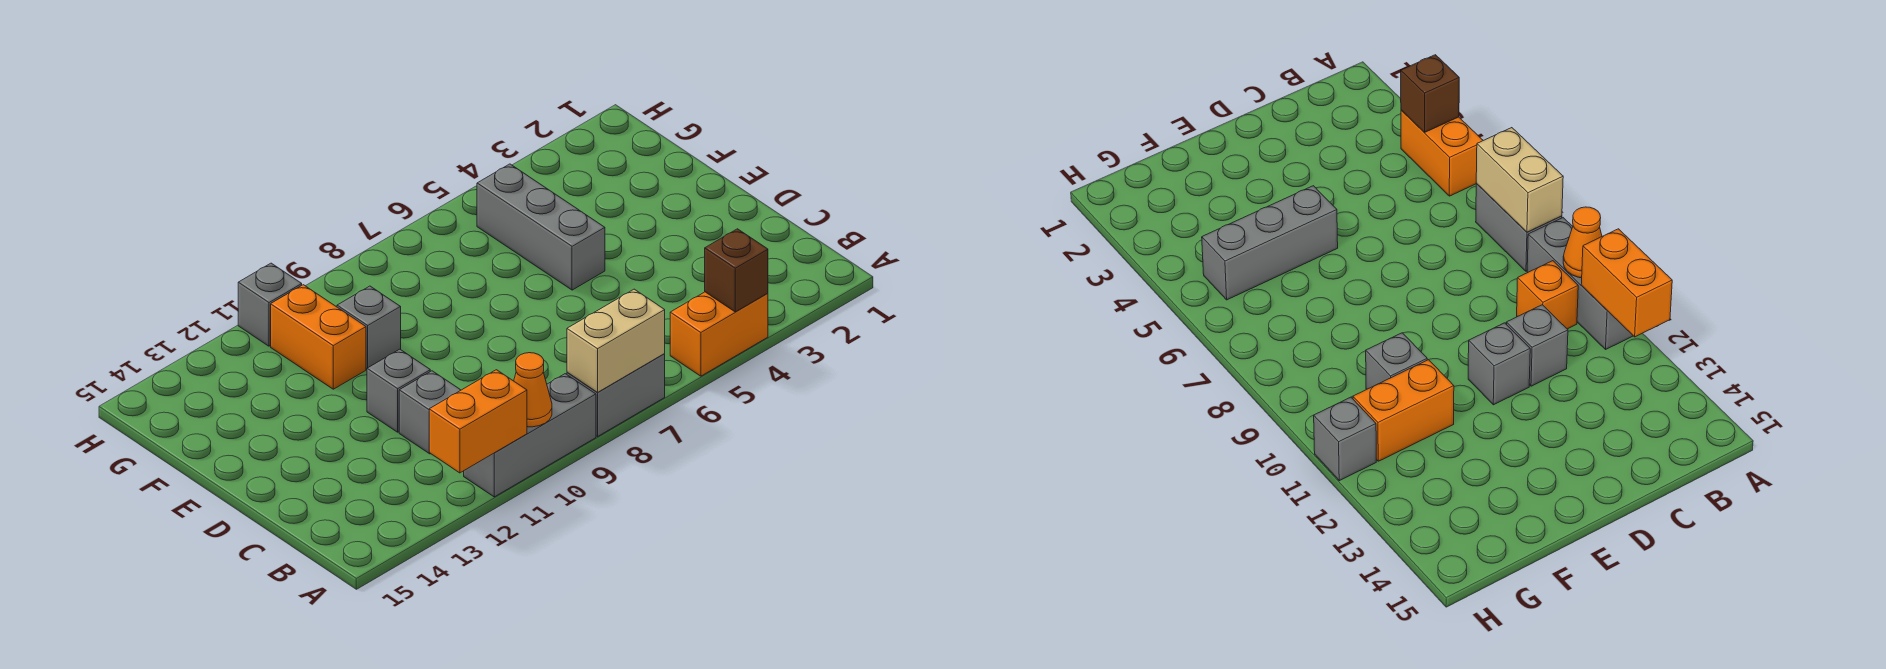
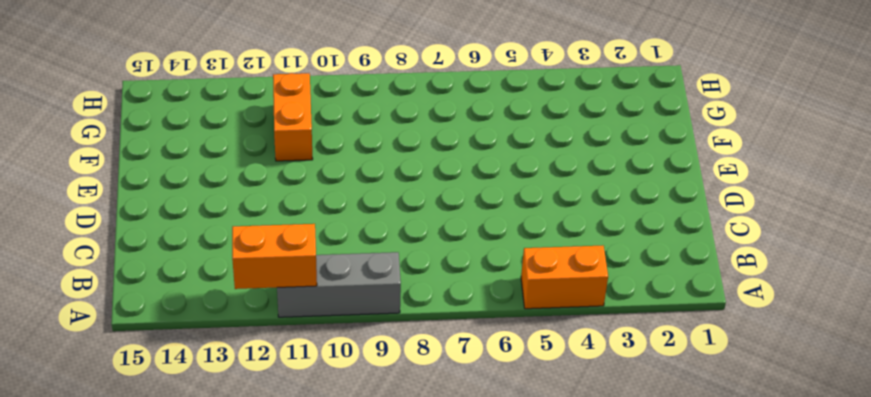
none -> grey brick A7:A8 level 1
none -> orange brick B10 level 1
none -> grey brick C11 level 1

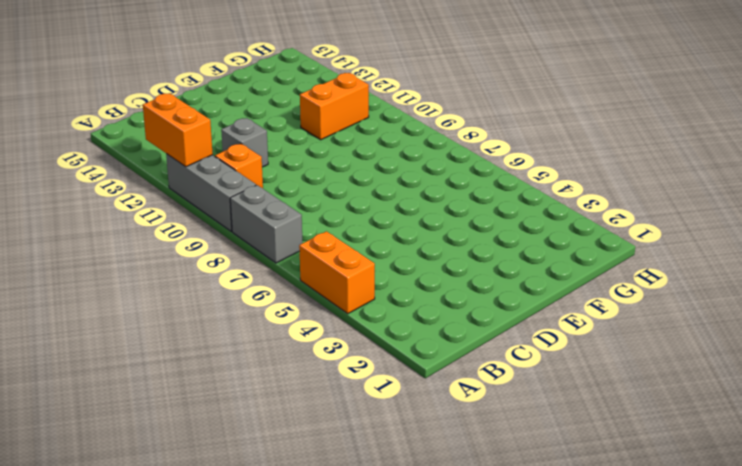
none -> grey brick D11 level 1
none -> grey brick E5:G5 level 1
none -> grey brick F10 level 1

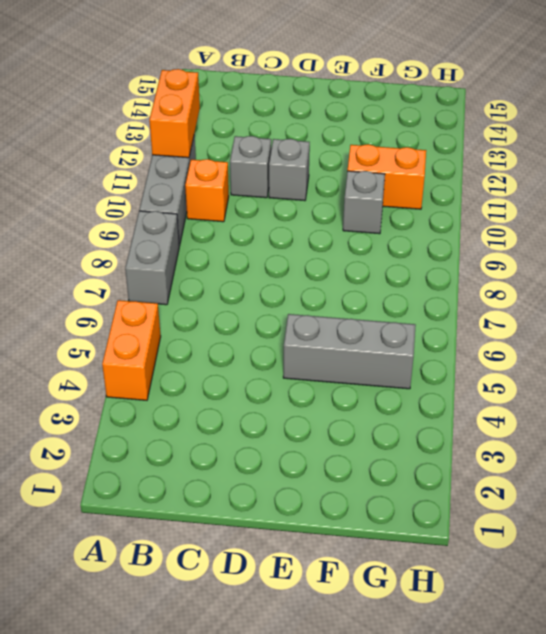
none -> grey brick H11 level 1
none -> brown brick A4 level 2
none -> tan brick A7:A8 level 2

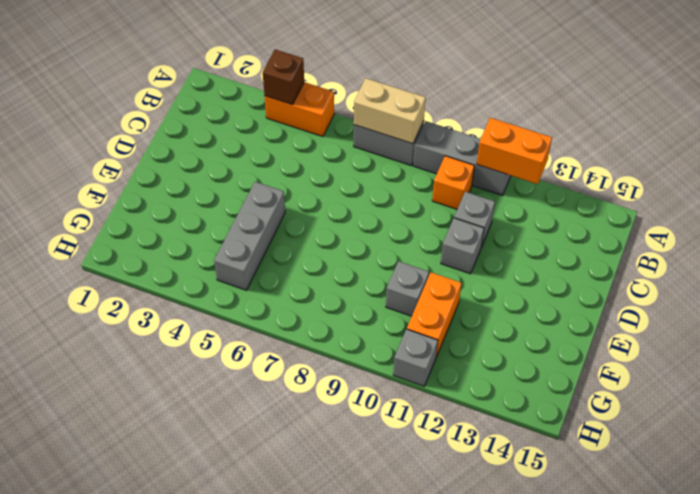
none -> orange cone A10 level 2

